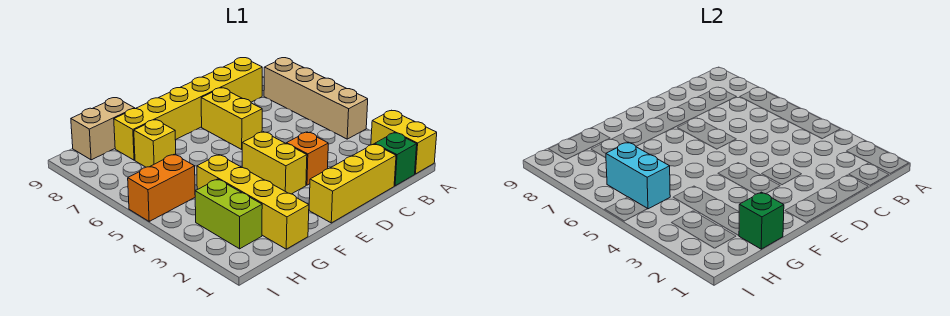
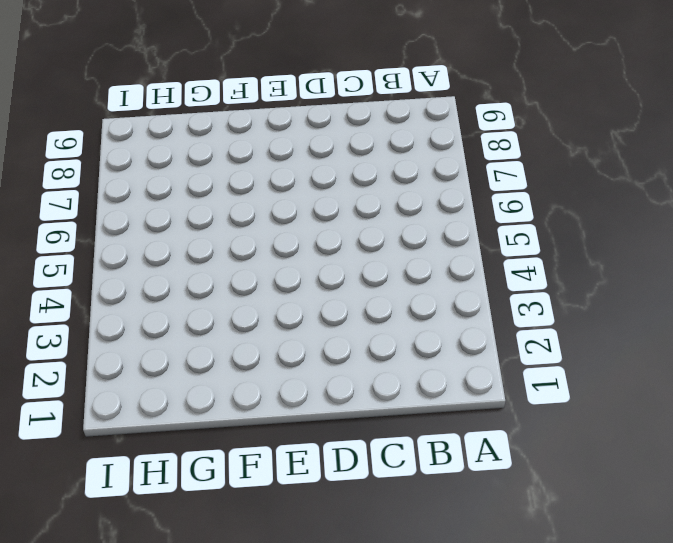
none -> yellow brick A1:A2 level 1
none -> tan brick A4:A7 level 1
none -> green brick B1 level 1

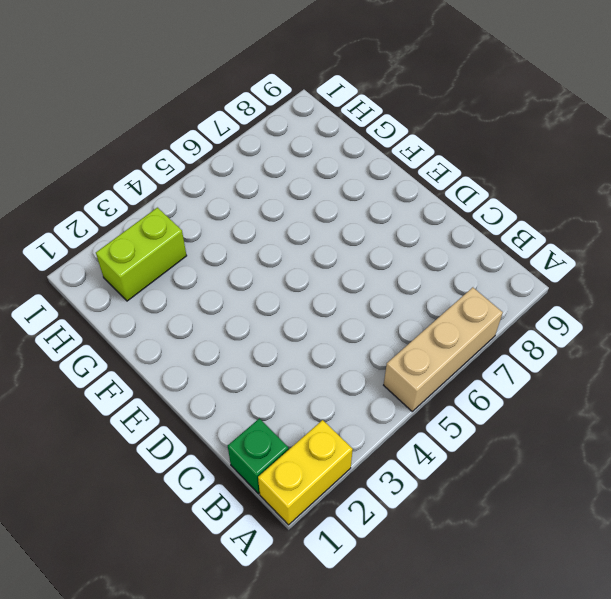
tan brick A5:A7 level 1 -> tan brick A4:A7 level 1
none -> yellow brick B8:G8 level 1
none -> yellow brick C1:E1 level 1
none -> orange brick D3 level 1

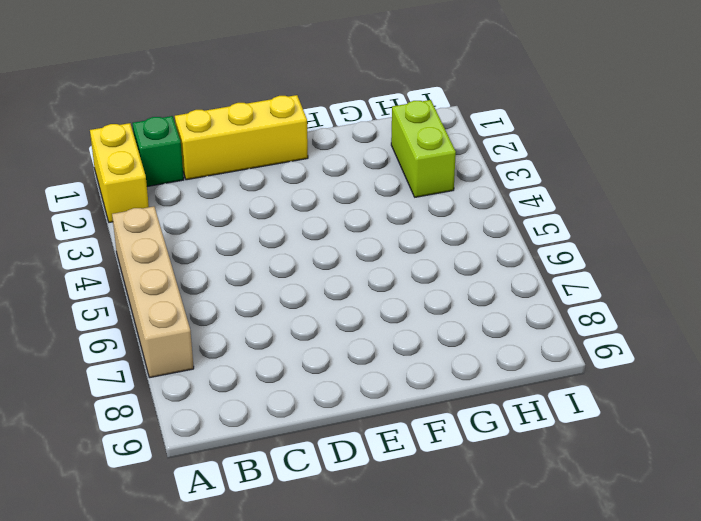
none -> yellow brick B8:G8 level 1
none -> orange brick D3 level 1
none -> yellow brick D6:D7 level 1

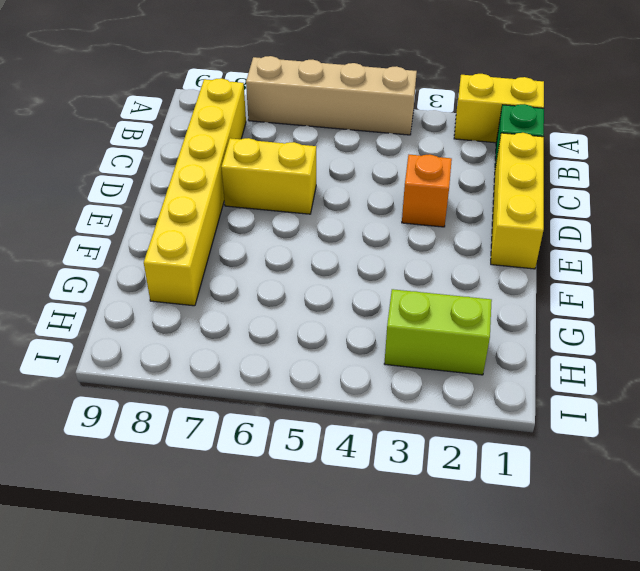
none -> yellow brick E3:E4 level 1
none -> yellow brick G1:G4 level 1
none -> yellow brick G7 level 1

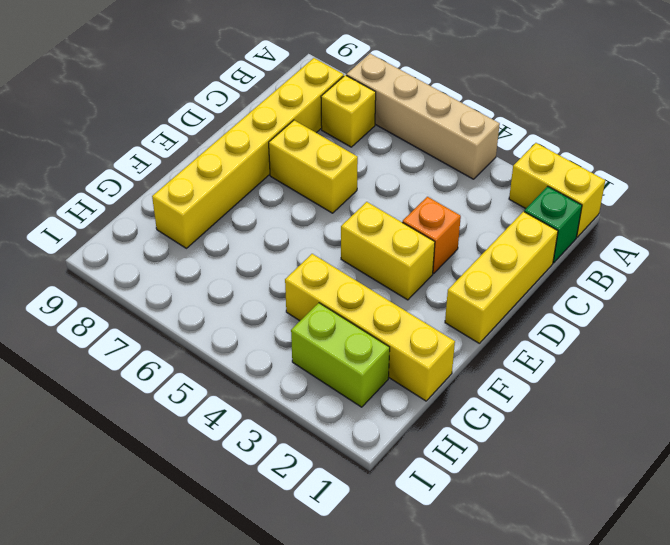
yellow brick B7 level 1 -> yellow brick G7 level 1
none -> tan brick G9:H9 level 1
none -> orange brick H5:I5 level 1
none -> green brick G1 level 2

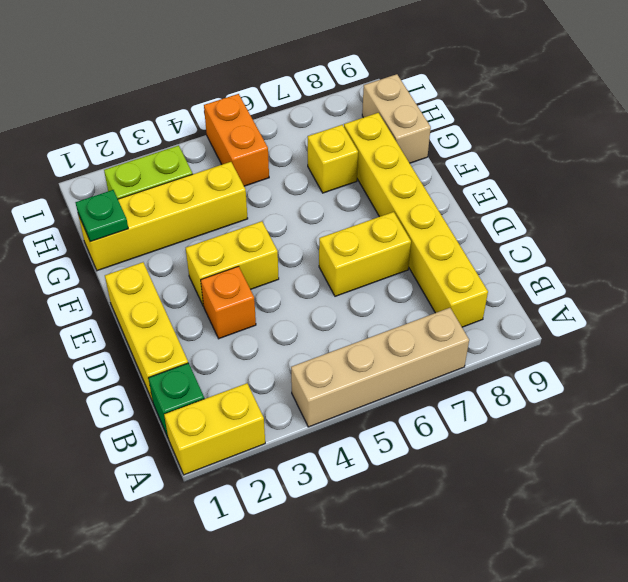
green plate G1 level 2 -> green brick G1 level 2
none -> cyan brick H5:H6 level 2

